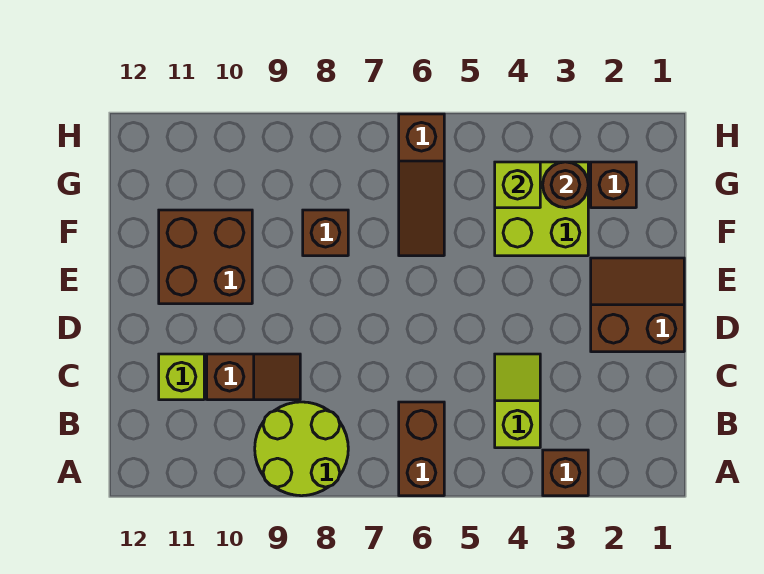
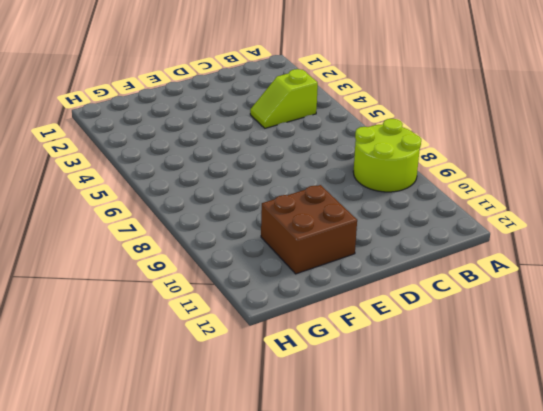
none -> brown brick A3 level 1
none -> brown brick A6:B6 level 1
none -> brown slope C9:C10 level 1 top 10

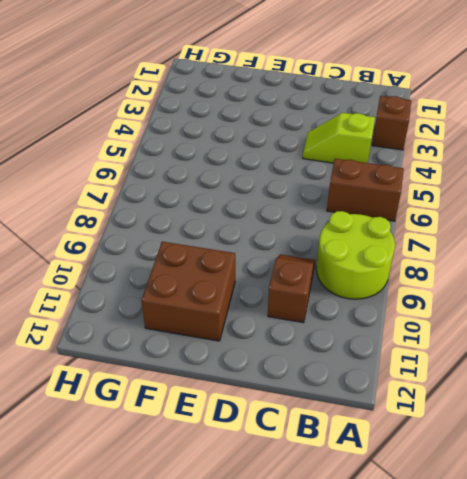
none -> lime brick C11 level 1
none -> brown slope D1:E2 level 1 top D
none -> lime brick F3:G4 level 1

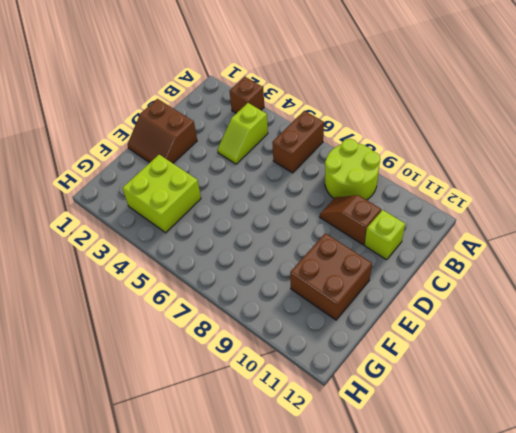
none -> brown slope F6:H6 level 1 top H
none -> brown brick F8 level 1
none -> brown brick G2 level 1

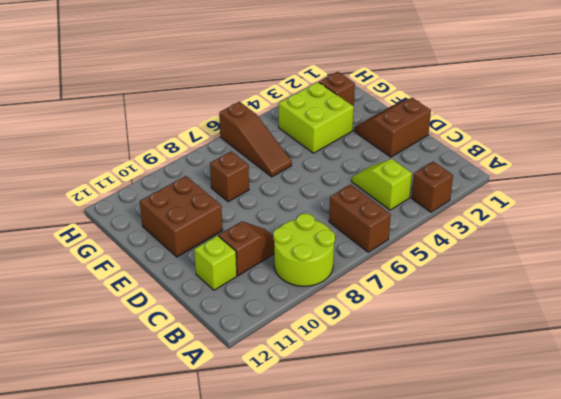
none -> brown round brick G3 level 2
none -> lime brick G4 level 2

